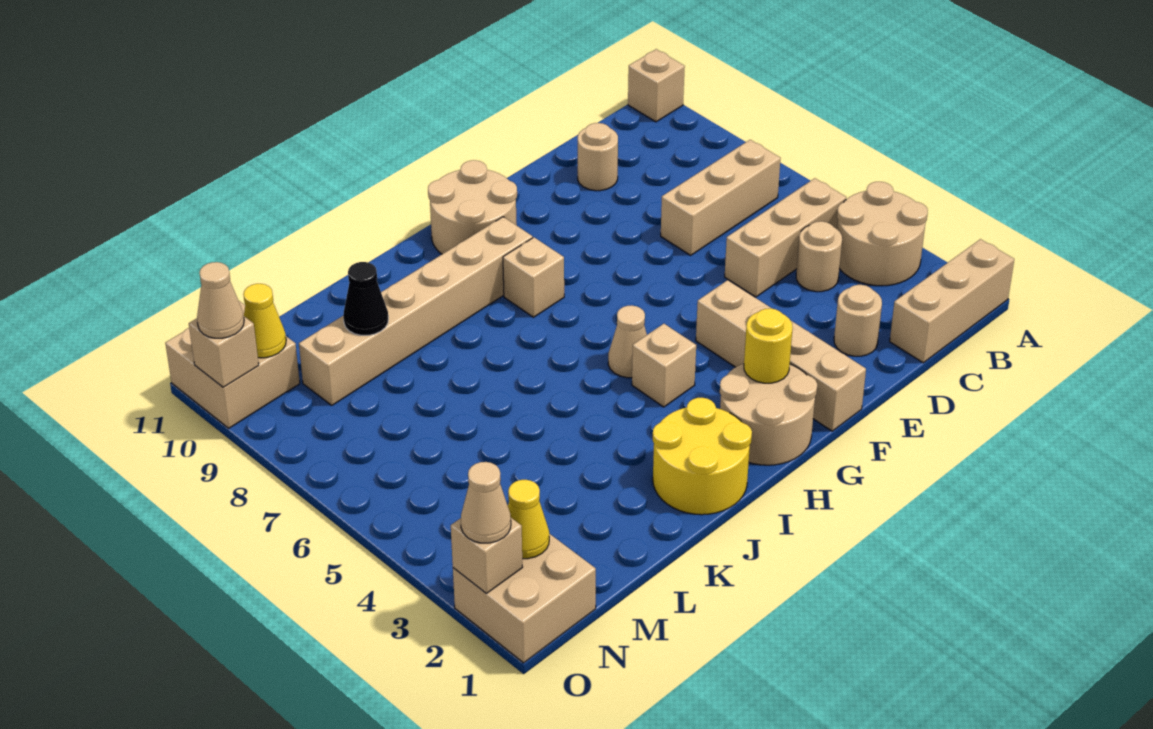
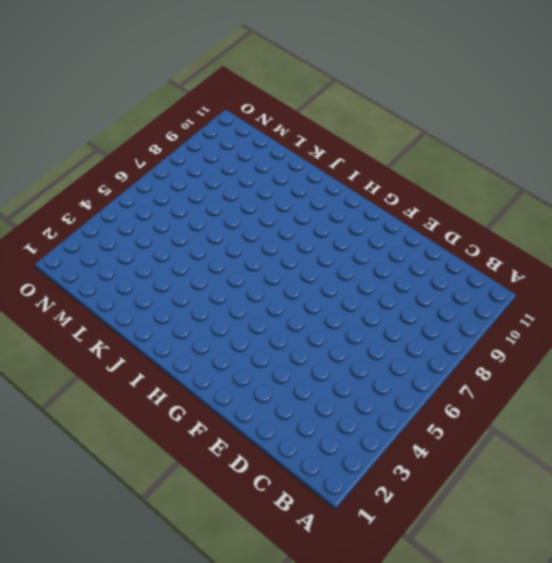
none -> tan brick A1:C1 level 1
none -> tan round brick A3:B4 level 1
none -> tan brick A11 level 1

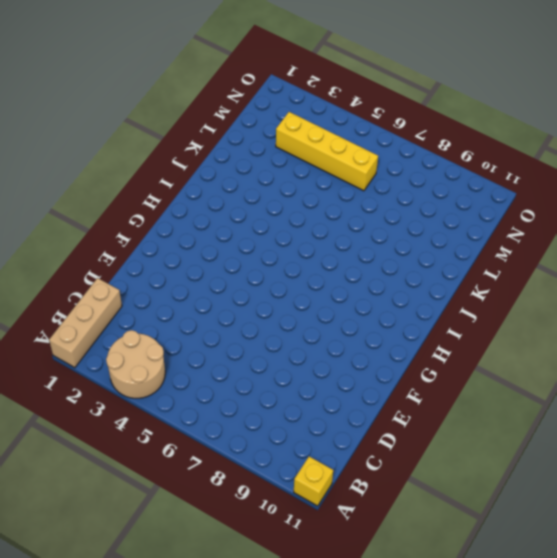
yellow brick A11 level 1 -> tan brick A11 level 1
yellow brick M3:M6 level 1 -> none
none -> tan brick B5:D5 level 1
none -> tan brick B7:D7 level 1
none -> tan round brick C4 level 1

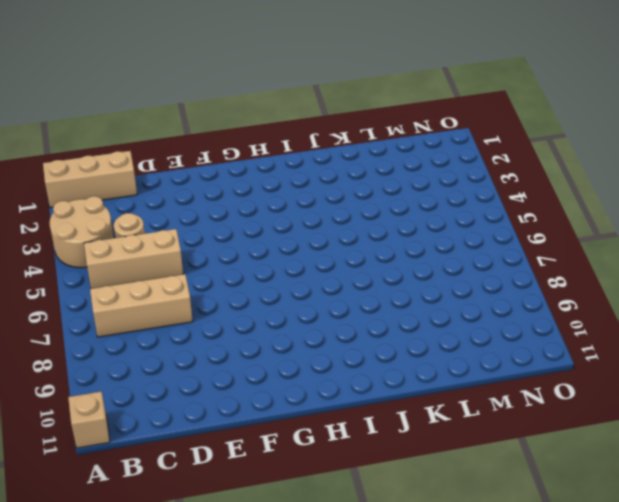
none -> tan round brick D2 level 1
none -> tan round brick D10 level 1
none -> tan brick F1:F4 level 1

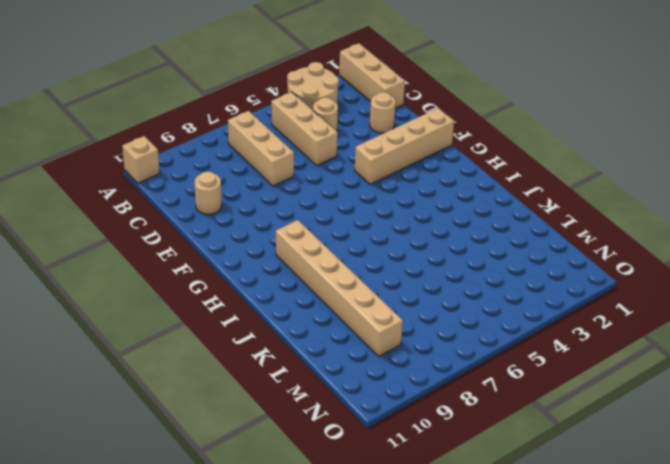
none -> tan round brick G1:H2 level 1
none -> tan round brick G10:H11 level 1
none -> tan brick H4 level 1

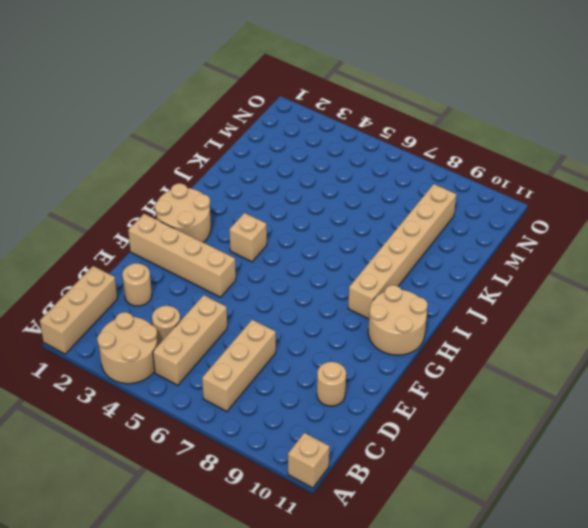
none -> tan cone H5 level 1
none -> tan brick H8 level 1
none -> yellow round brick I1:J2 level 1

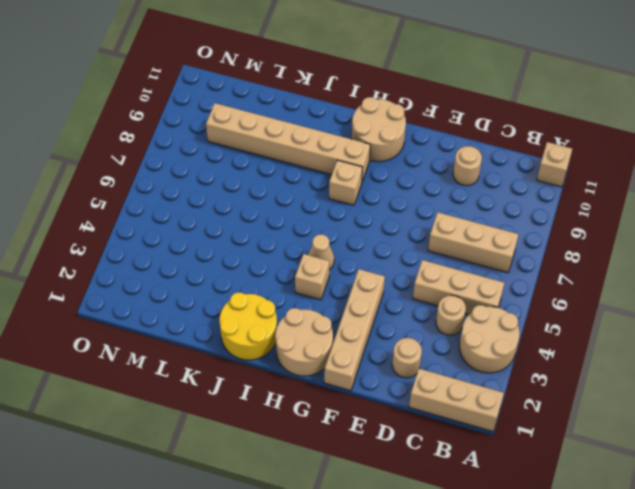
none -> tan brick N1:O2 level 1
none -> tan brick N10:O11 level 1
none -> yellow round brick G2 level 2

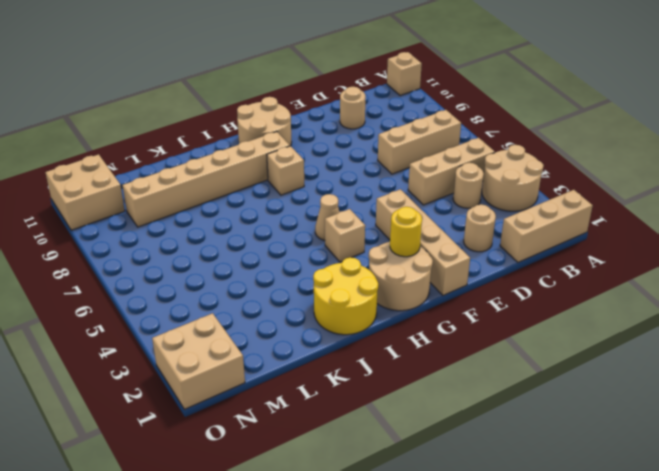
none -> black cone L9 level 2
none -> yellow cone N2 level 2
none -> yellow cone N10 level 2

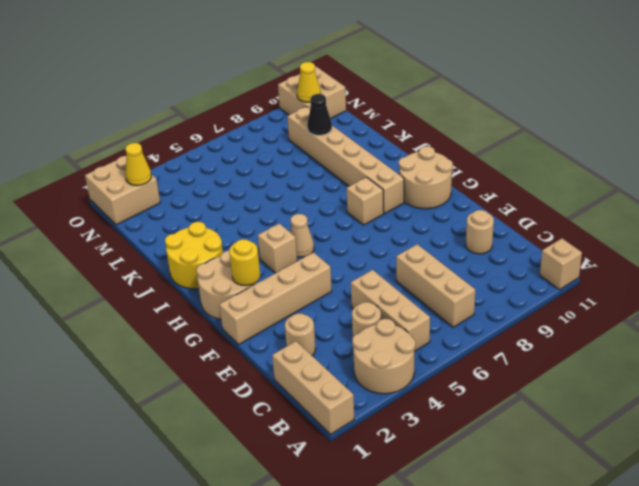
none -> tan brick O2 level 2
none -> tan brick O10 level 2
none -> tan cone O2 level 3

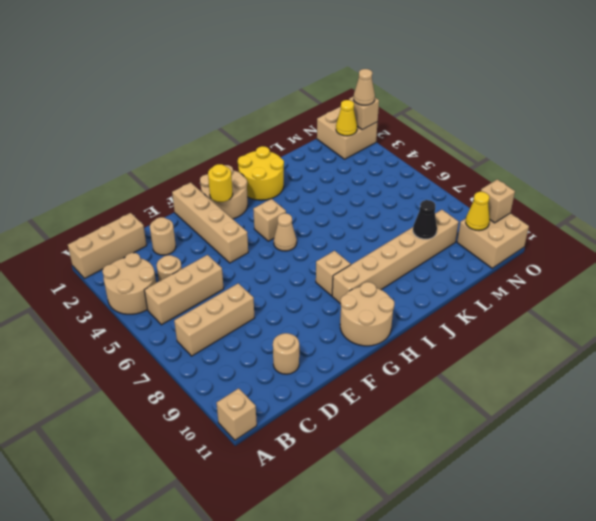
none -> tan cone O10 level 3

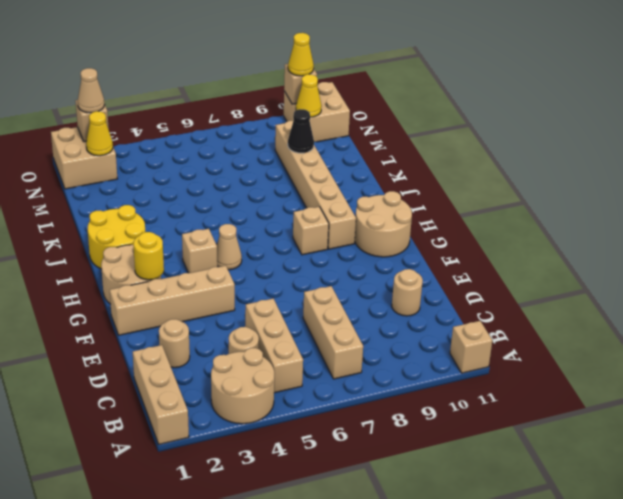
yellow cone O10 level 3 -> tan cone O10 level 3

